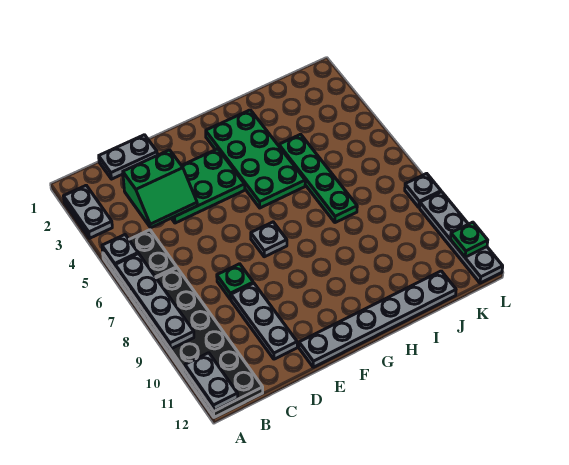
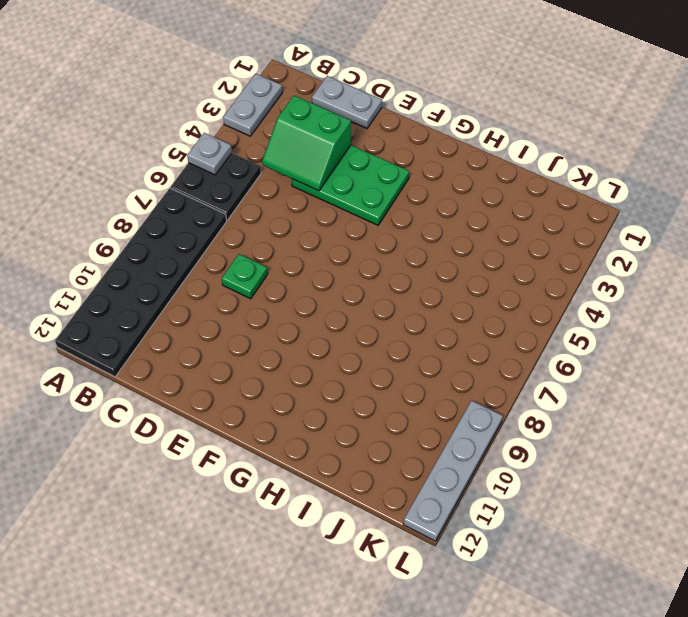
none -> grey plate D9:D11 level 1
none -> grey plate E12:J12 level 1
none -> grey plate F7 level 1

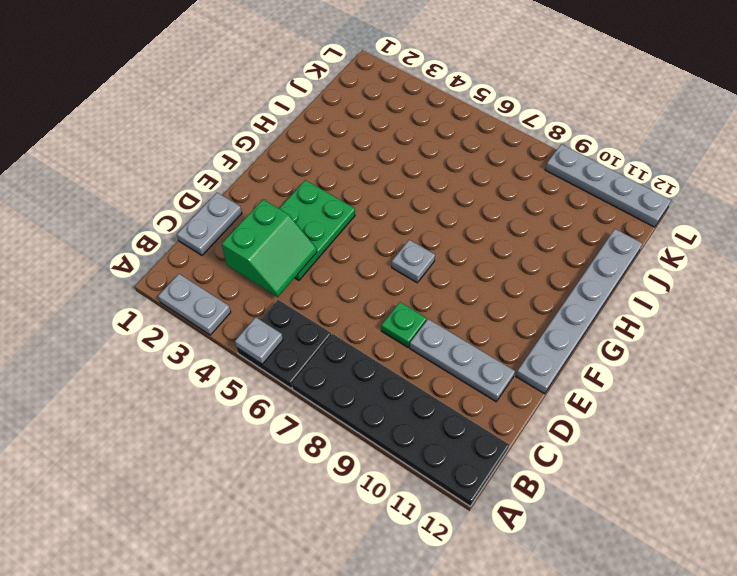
none -> green plate G2:H5 level 1
none -> green plate I4:I7 level 1
none -> grey plate L8 level 1

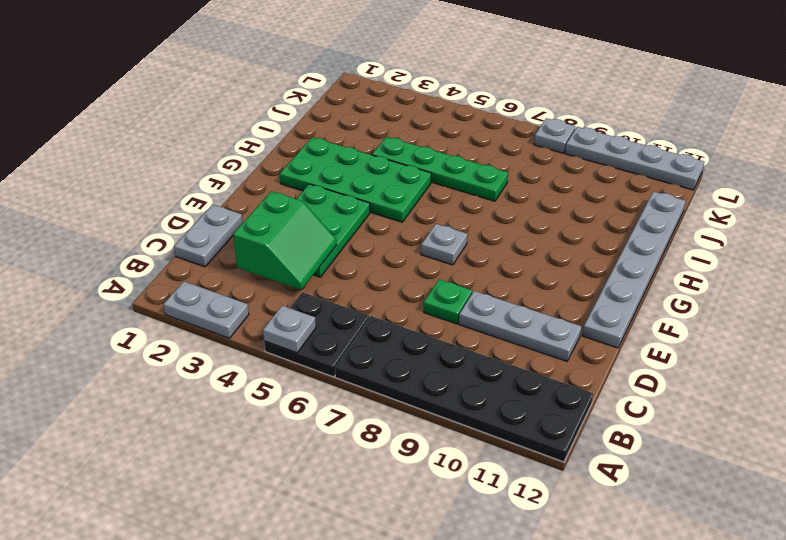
none -> grey plate A6:A9 level 2
none -> grey plate A11:A12 level 2
none -> green plate L11 level 2

